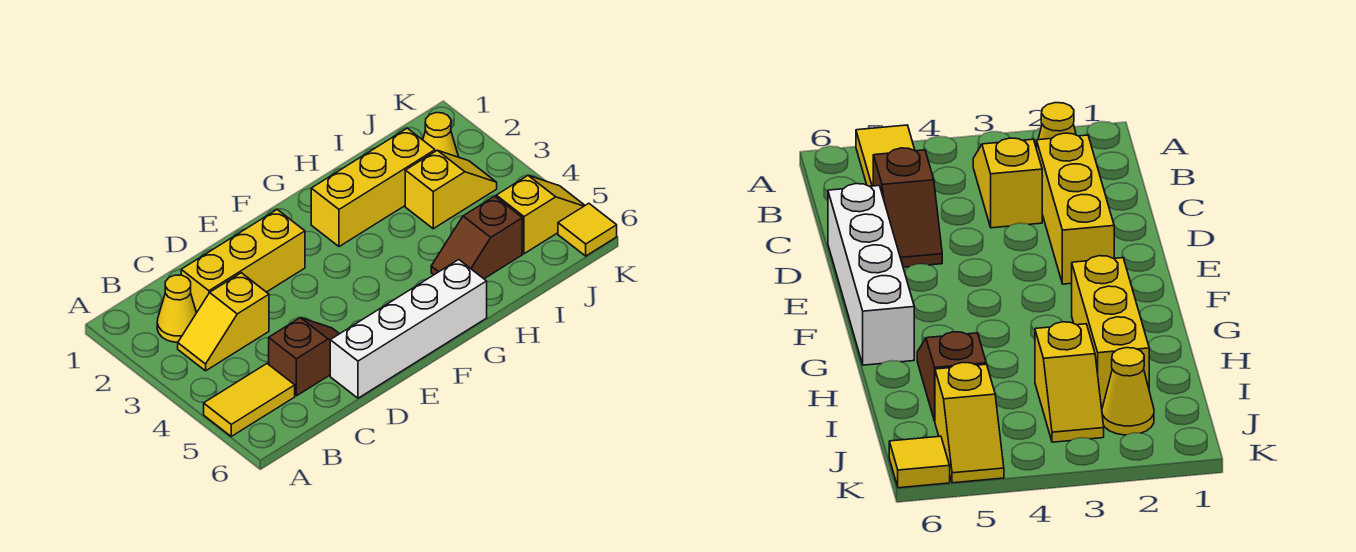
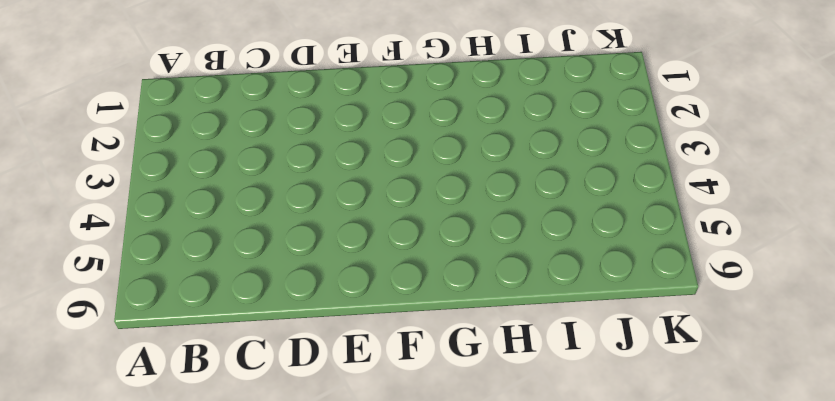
none -> yellow tile A5:B5 level 1
none -> yellow cone B2 level 1
none -> yellow slope B3:C3 level 1 top C

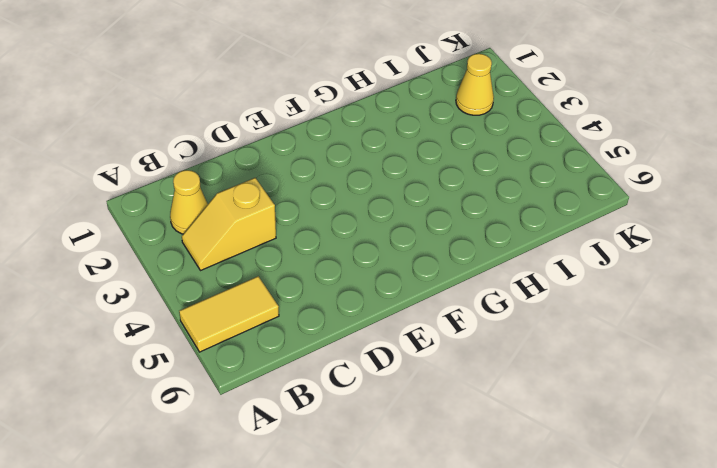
none -> yellow brick C2:E2 level 1
none -> brown slope C5:D5 level 1 top C
none -> white brick D6:G6 level 1

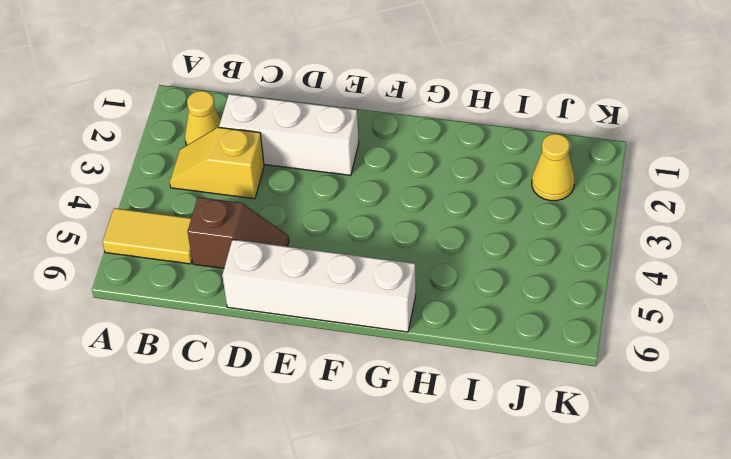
white brick C2:E2 level 1 -> yellow brick C2:E2 level 1
none -> yellow brick G2:I2 level 1
none -> brown slope H5:I5 level 1 top I
none -> yellow slope I3:J3 level 1 top I

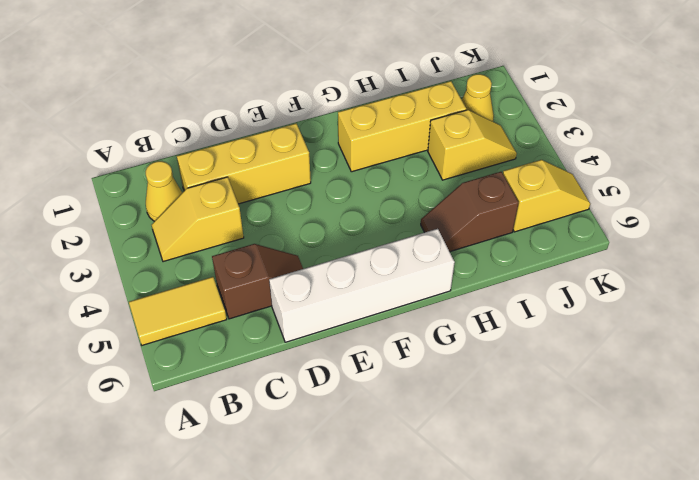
none -> yellow tile K6 level 1

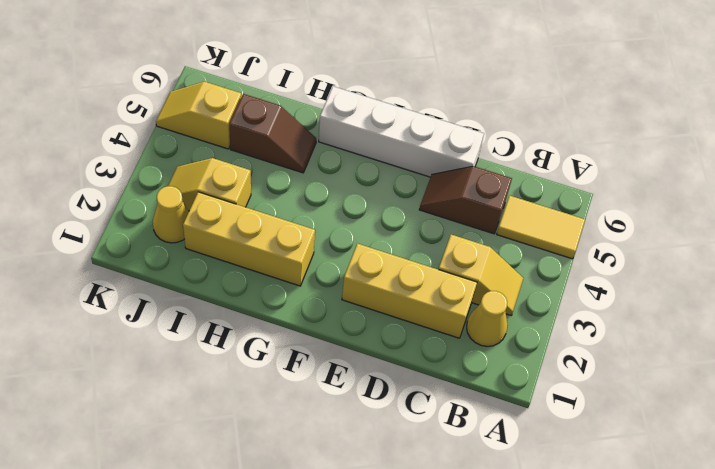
none -> yellow tile K6 level 1

